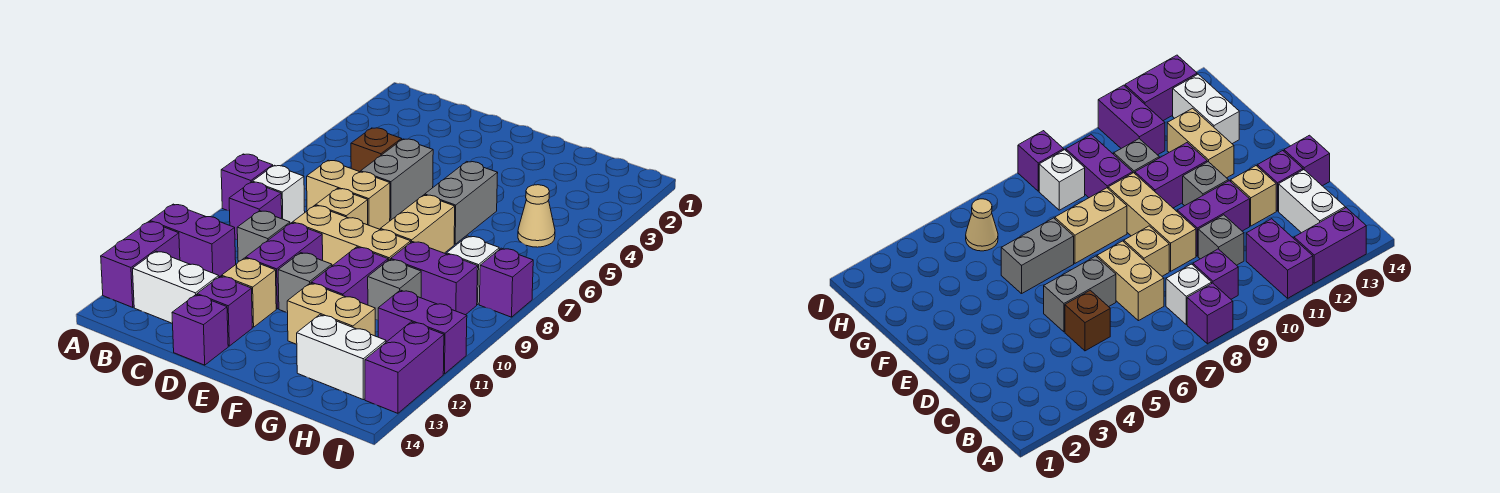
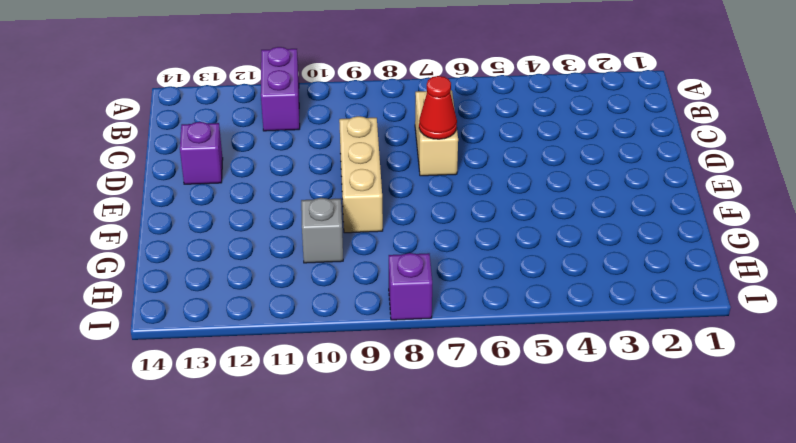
red cone D7 level 2 -> none
none -> purple brick A8 level 1
none -> purple brick A12:A13 level 1
none -> white brick B8 level 1

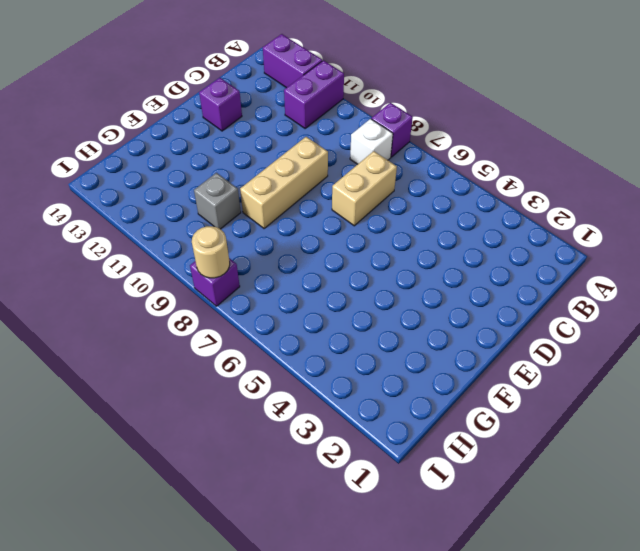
tan round brick I8 level 2 -> none
none -> purple brick B9 level 1
none -> white brick B13:C13 level 1
none -> brown brick C5 level 1

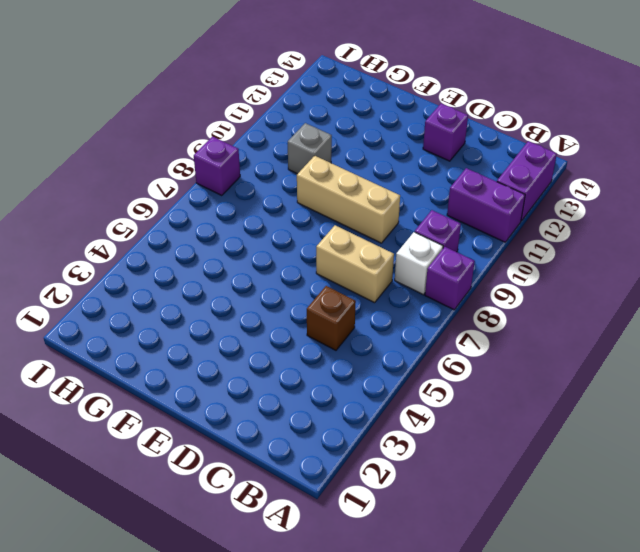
none -> white brick B13:C13 level 1
none -> grey brick C10 level 1
none -> grey brick D5:D6 level 1

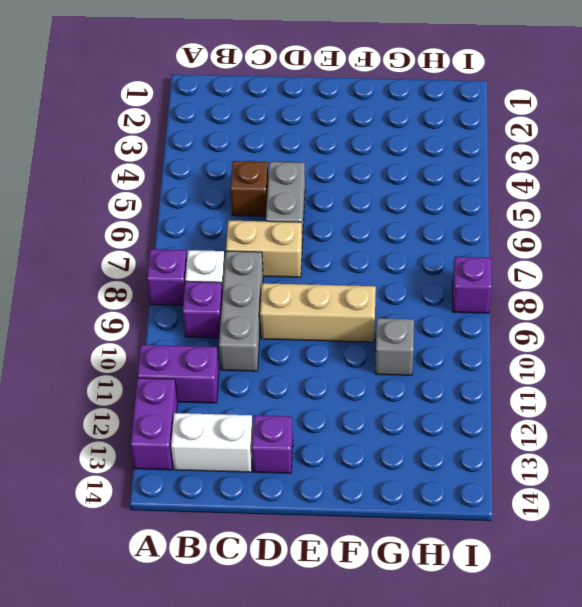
grey brick C8:C10 level 1 -> grey brick C10 level 1
none -> tan brick D8 level 1
none -> purple brick D10:D11 level 1
none -> tan brick D12 level 1

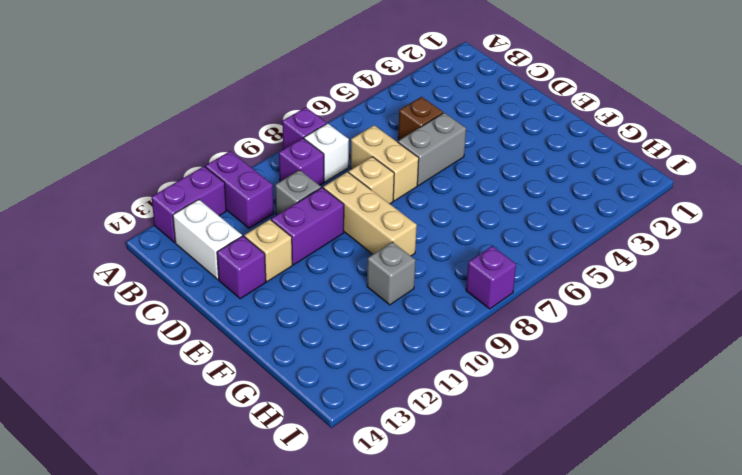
none -> purple brick D14 level 1
none -> grey brick E11 level 1
none -> grey brick F5:F6 level 1

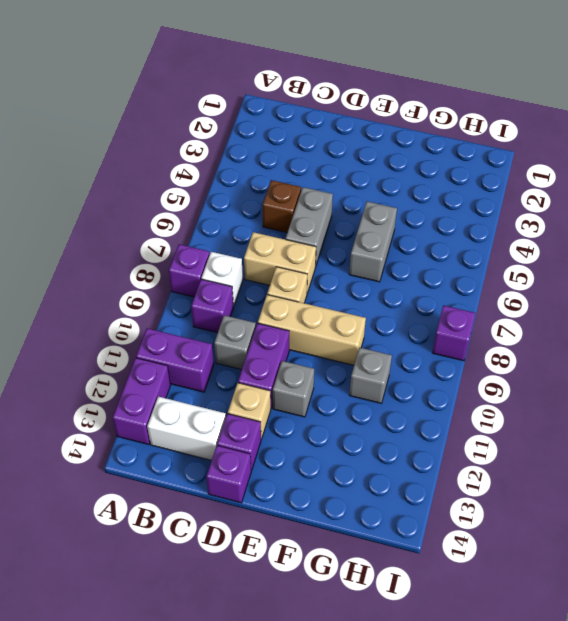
none -> tan brick F7:F8 level 1
none -> purple brick F10:F11 level 1
none -> tan brick F12:G12 level 1

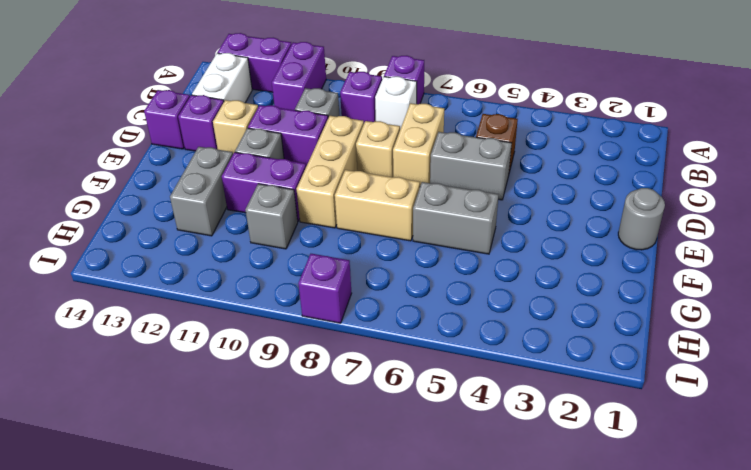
grey round brick E1 level 1 -> none
grey brick F12:G12 level 1 -> tan brick F12:G12 level 1
none -> purple brick G9:H9 level 1
none -> white brick G13:H13 level 1
none -> tan cone H5 level 1

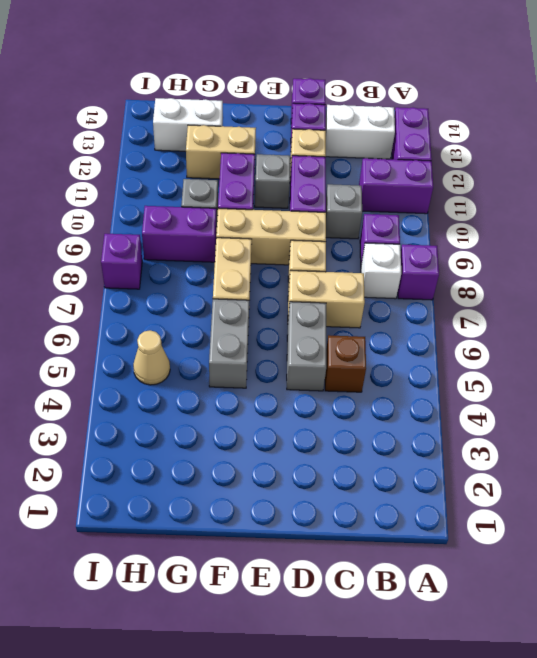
none -> white brick H8 level 1
none -> purple brick H11:I11 level 1
none -> purple brick I12:I13 level 1

